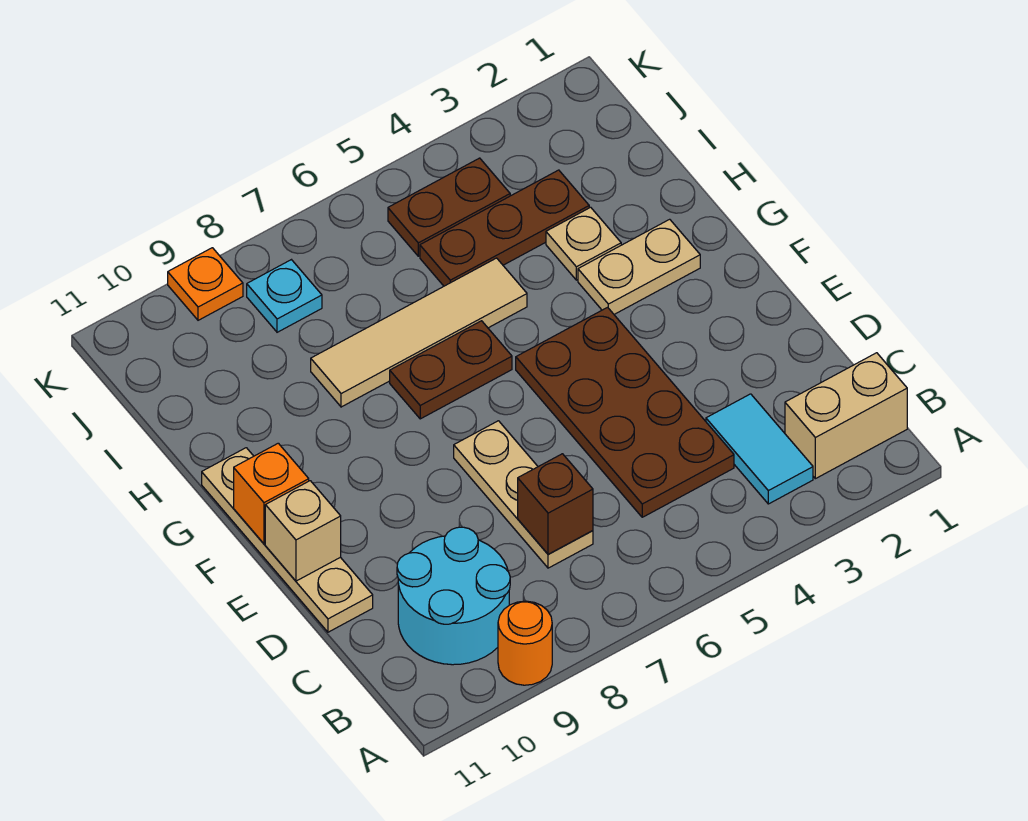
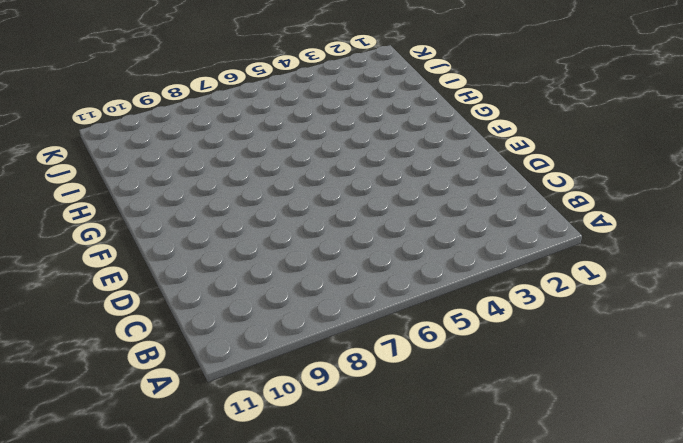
none -> orange round brick A9 level 1
none -> tan brick B1:B2 level 1
none -> cyan tile B3:C3 level 1

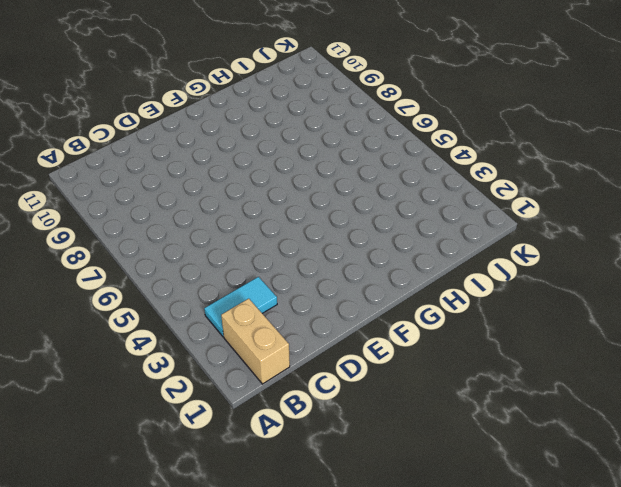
none -> orange round brick A9 level 1
none -> cyan round brick B9:C10 level 1
none -> brown plate C4:F5 level 1

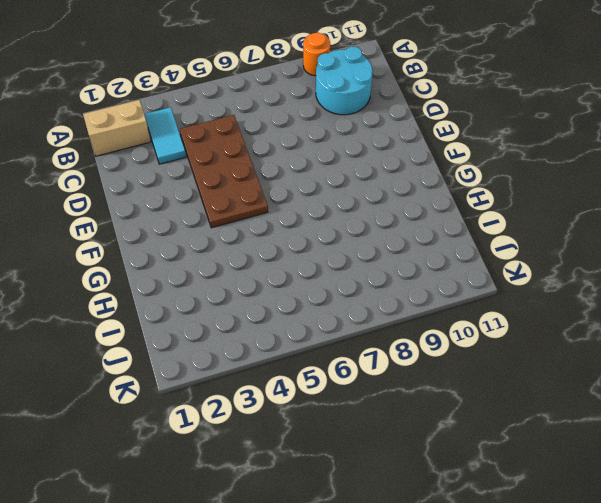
none -> tan plate C7:E7 level 1
none -> tan plate D11:G11 level 1
none -> tan plate G2:G3 level 1

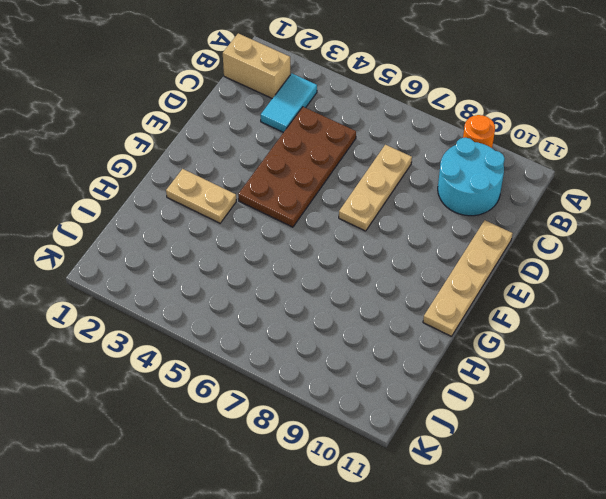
none -> brown plate G6:G7 level 1
none -> tan plate H3 level 1
none -> tan tile H5:H8 level 1

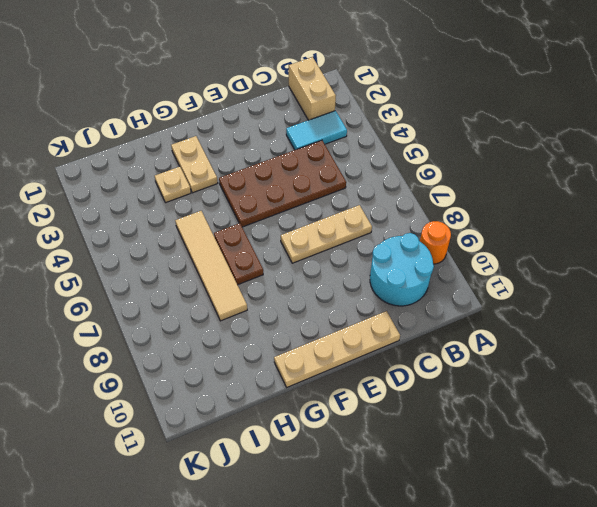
none -> brown plate I3:I5 level 1
none -> brown plate J4:J5 level 1
none -> cyan plate J8 level 1

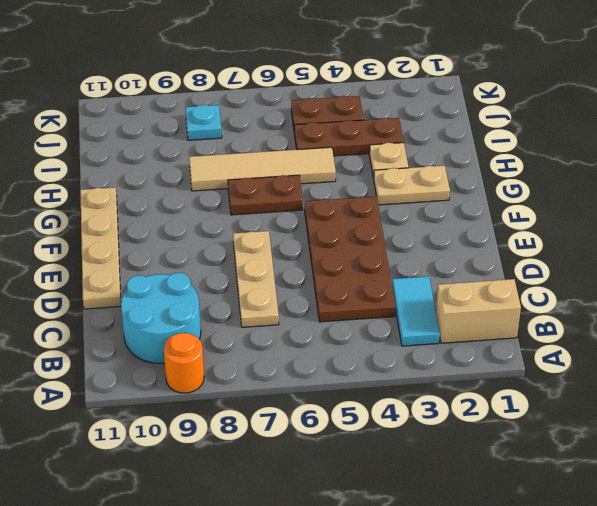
none -> orange plate K9 level 1
none -> brown brick C7 level 2
none -> tan brick E11 level 2

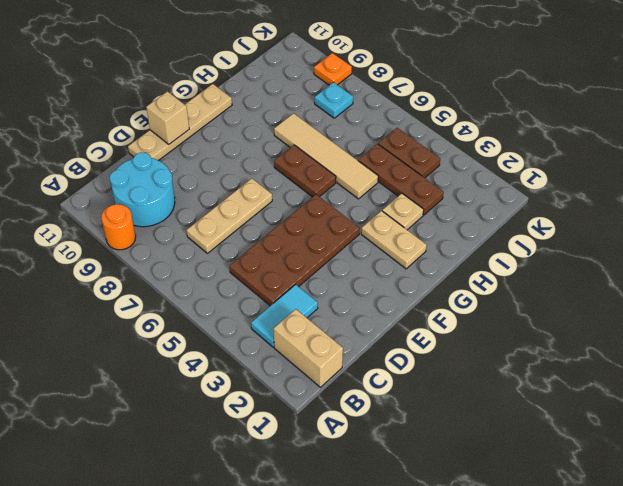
none -> brown brick C7 level 2
none -> orange brick F11 level 2

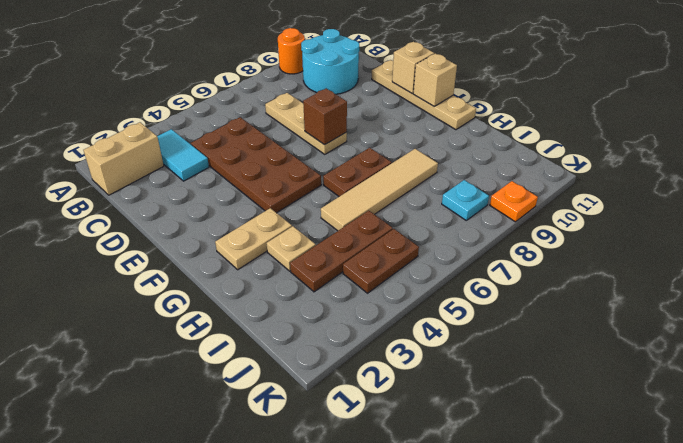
brown brick E7 level 2 -> brown brick C7 level 2
tan brick F11 level 2 -> orange brick F11 level 2

